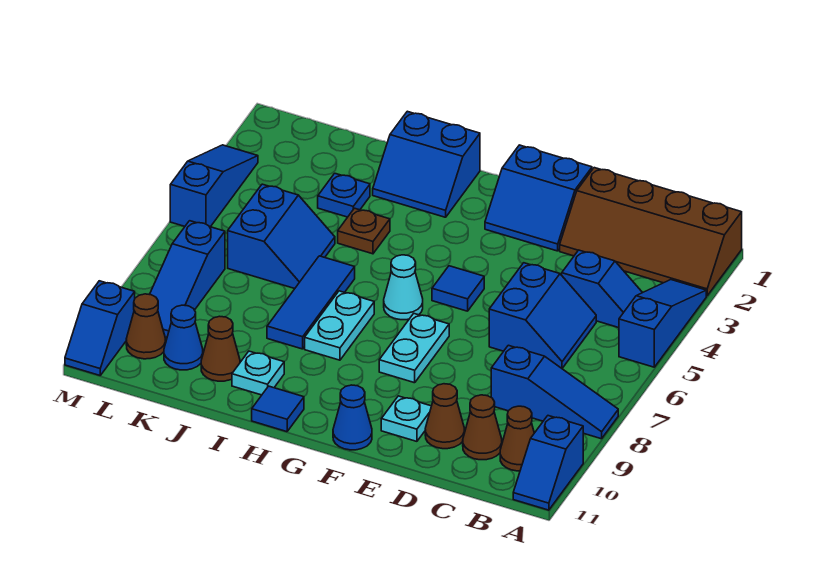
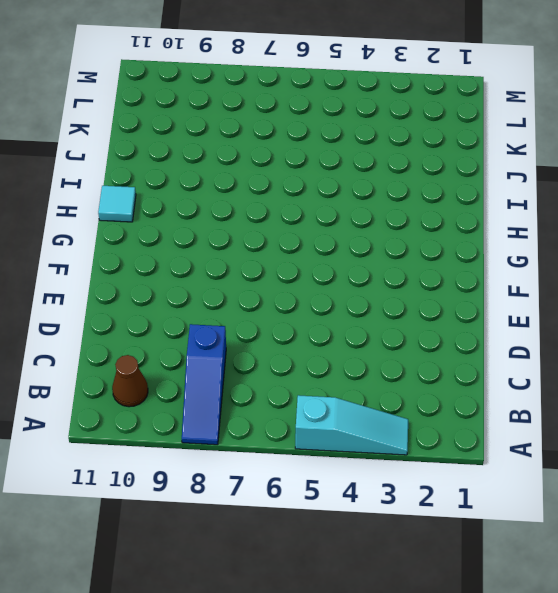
cyan slope A3:A5 level 1 top 5 -> blue slope A3:A5 level 1 top 5
cyan tile H11 level 1 -> blue tile H11 level 1
none -> brown slope A1:D2 level 1 top 1
none -> blue slope A10:A11 level 1 top 10
none -> blue slope B4:C4 level 1 top C

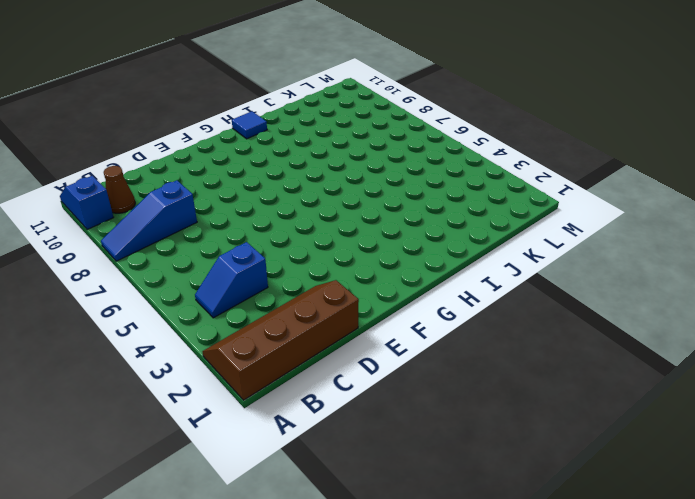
none -> blue slope A3:A5 level 1 top 5
none -> blue slope C5:D6 level 1 top D
none -> brown cone C10 level 1

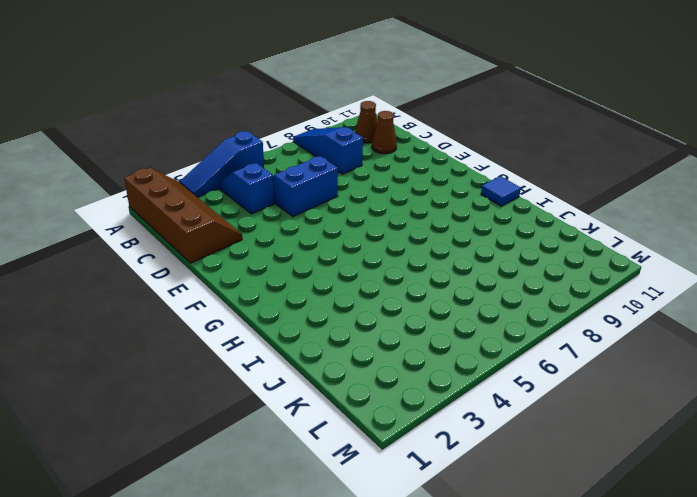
none -> blue slope A10:A11 level 1 top 10
none -> brown cone D10 level 1
none -> blue slope E1:F2 level 1 top 1

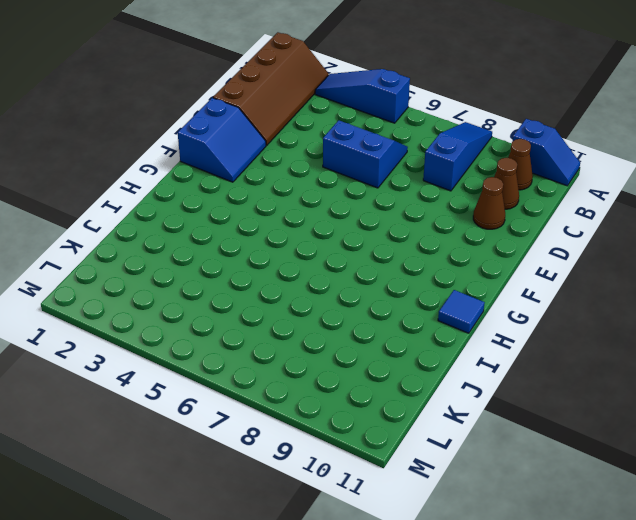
none -> blue slope B4:C4 level 1 top C
none -> cyan plate E10 level 1
none -> blue tile F5 level 1

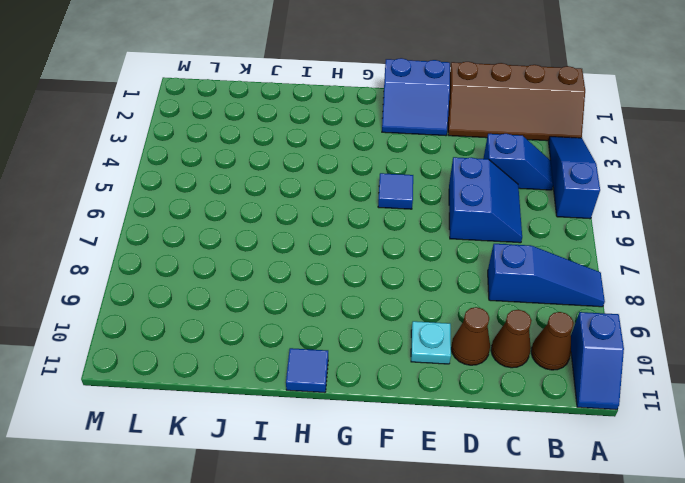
none -> cyan plate F7:F8 level 1
none -> blue cone F11 level 1
none -> cyan cone G6 level 1

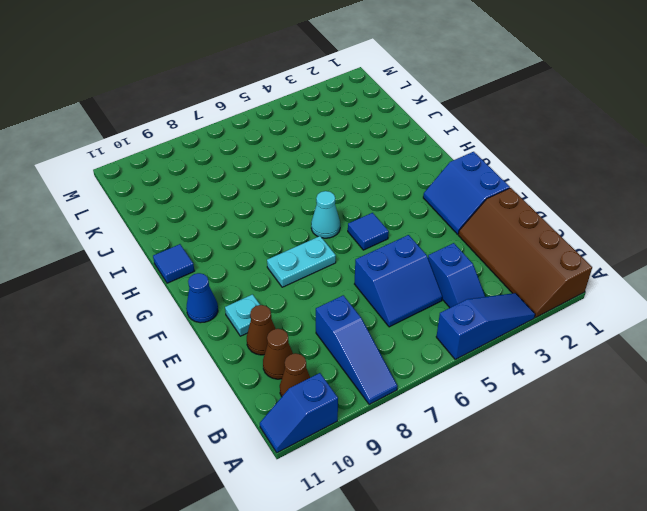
none -> blue slope H1:I2 level 1 top 1
none -> cyan plate H7:H8 level 1
none -> brown plate I4 level 1

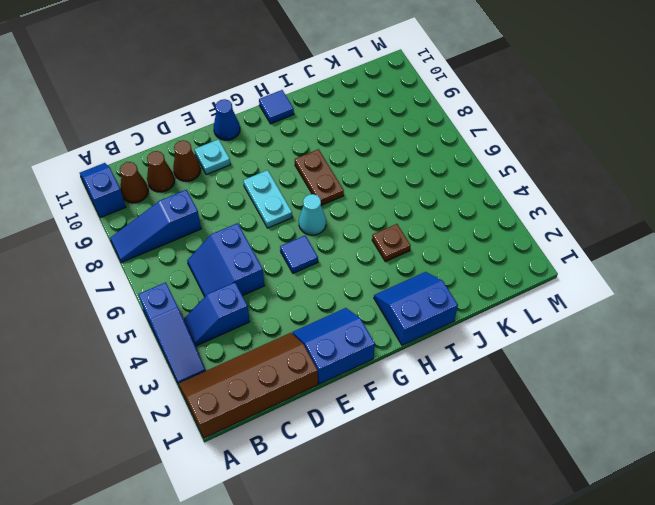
brown plate H7:H8 level 1 -> cyan plate H7:H8 level 1
none -> blue tile I6:I8 level 1
none -> cyan plate I10 level 1
none -> blue plate J3 level 1

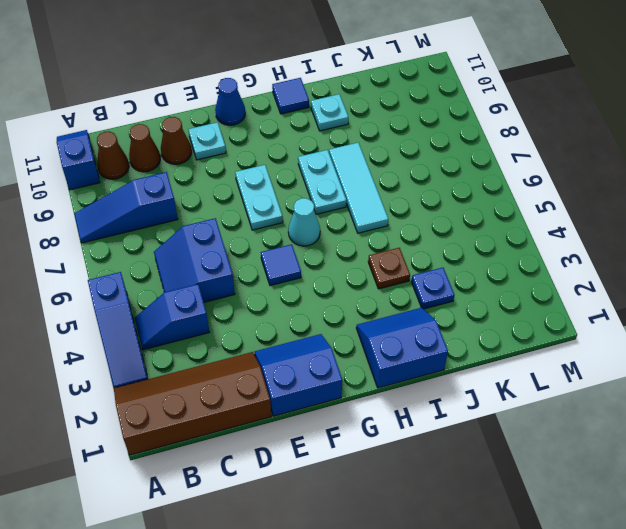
cyan tile I6:I8 level 1 -> blue tile I6:I8 level 1
none -> blue slope J5:K6 level 1 top K
none -> brown cone J10 level 1
none -> blue cone K10 level 1

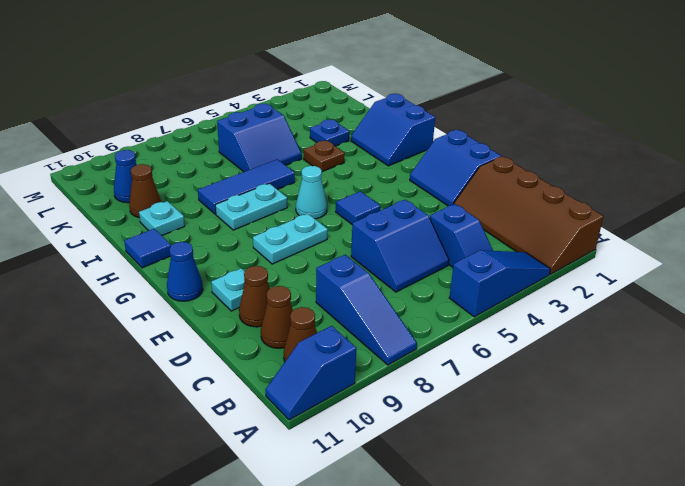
none -> blue slope L7:L9 level 1 top 7
none -> brown cone L10 level 1
none -> blue slope M3:M5 level 1 top 5

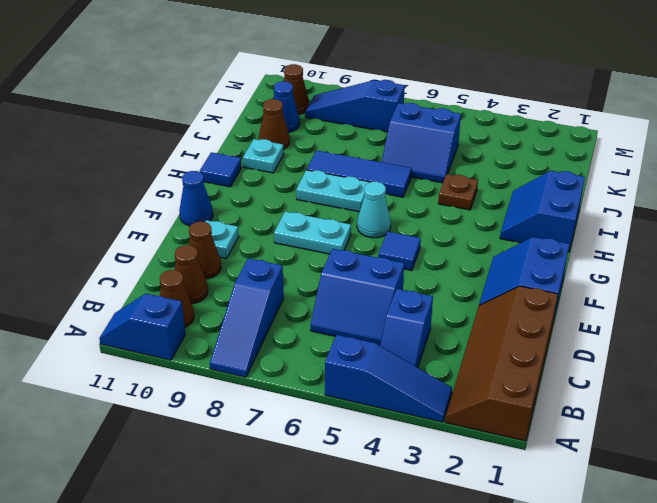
none -> blue plate J3 level 1
none -> blue slope M3:M5 level 1 top 5
none -> blue slope M10:M11 level 1 top 10

